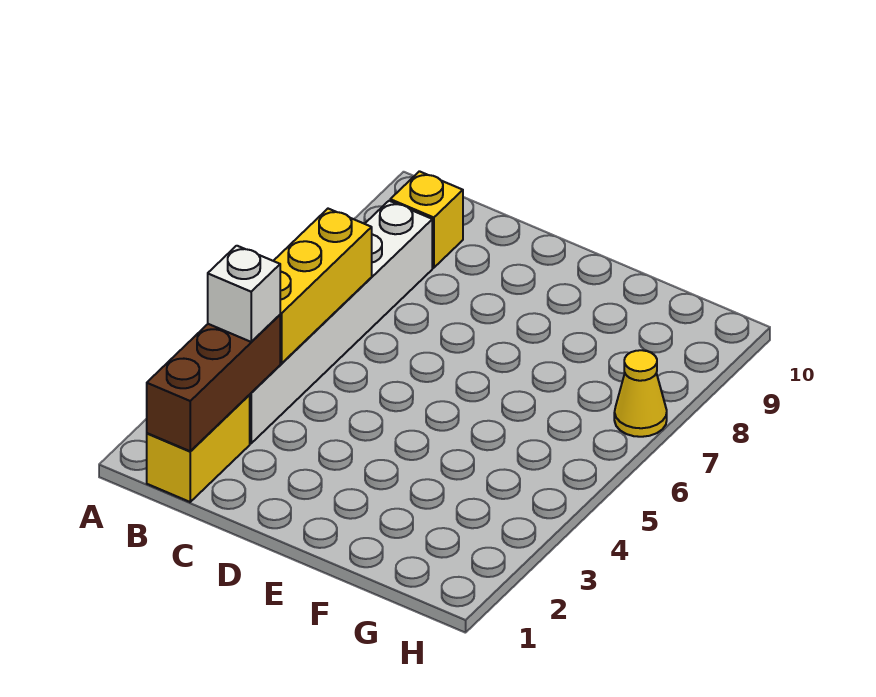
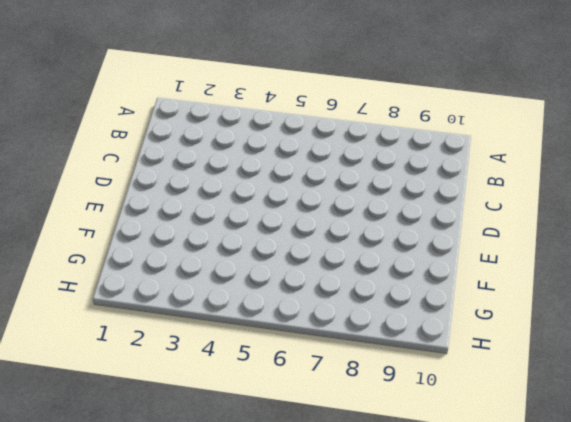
none -> yellow brick B1:B2 level 1
none -> white brick B3:B8 level 1

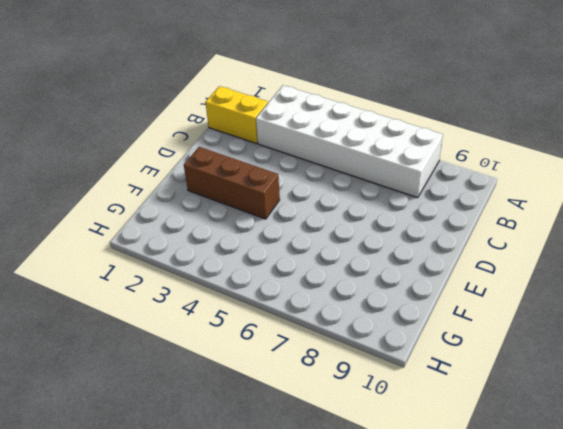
white brick A3:B8 level 1 -> white brick B3:B8 level 1
brown brick E2:E4 level 1 -> brown brick B1:B3 level 2
none -> yellow brick B9 level 1
none -> yellow cone H7 level 1

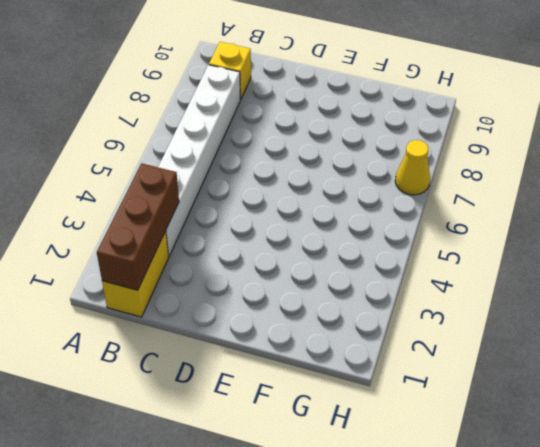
none -> yellow brick B4:B6 level 2
none -> white brick B3 level 3

